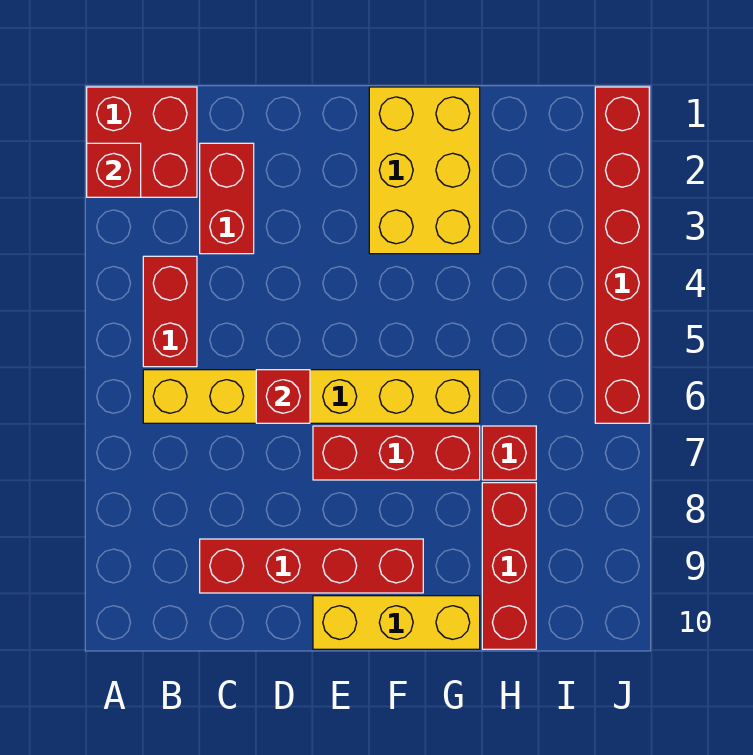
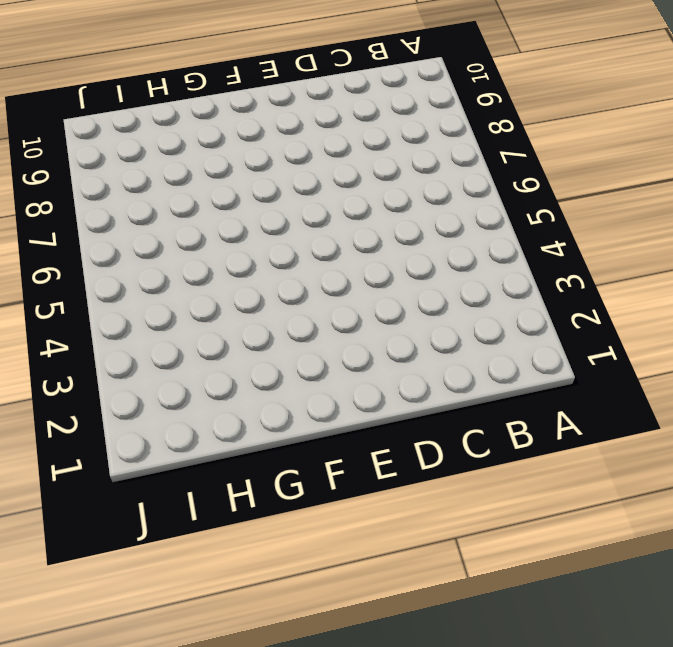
none -> red brick A1:B2 level 1
none -> red brick B4:B5 level 1
none -> yellow brick B6:G6 level 1

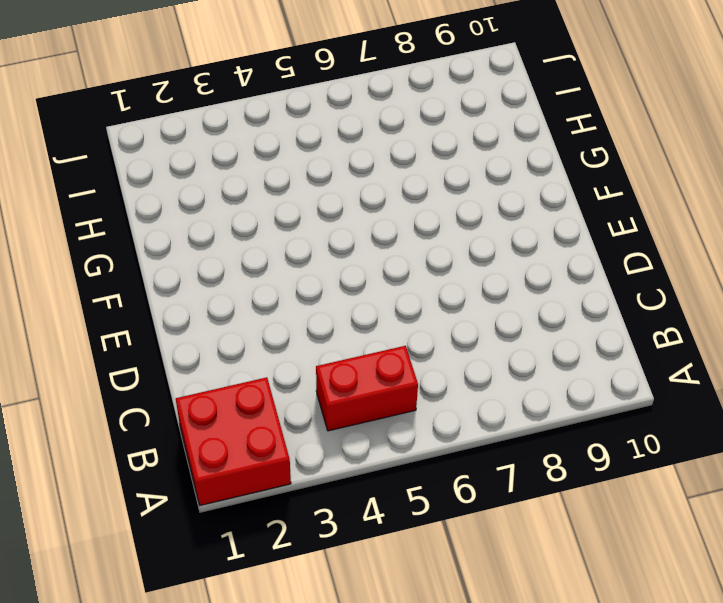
none -> yellow brick B6:G6 level 1
none -> red brick C2:C3 level 1
none -> red brick C9:F9 level 1

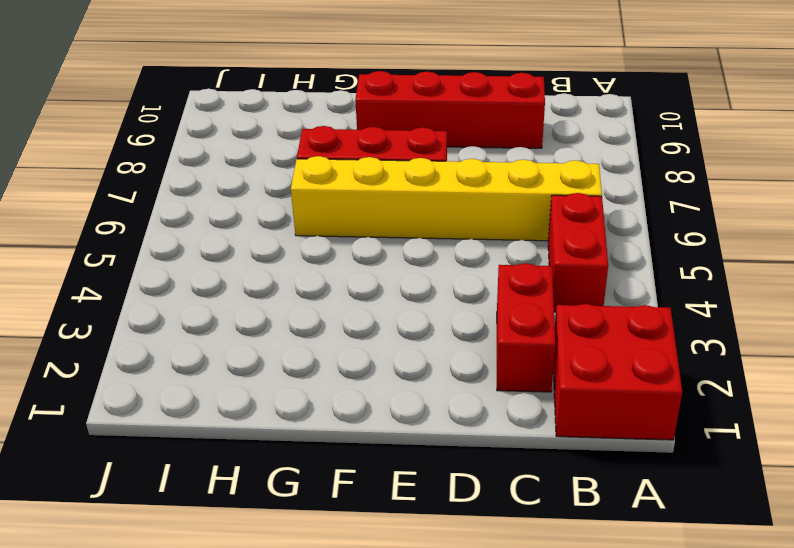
none -> yellow brick E10:G10 level 1
none -> yellow brick F1:G3 level 1
none -> red brick H7 level 1

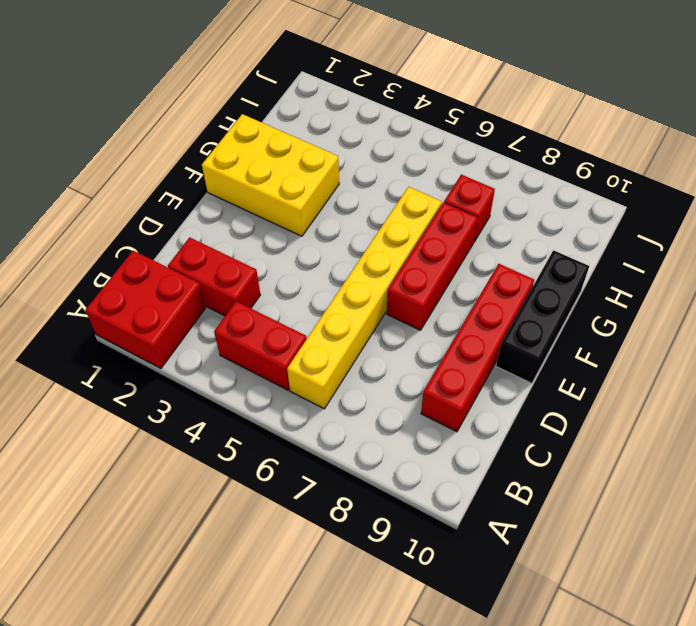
black brick E10:G10 level 1 -> yellow brick E10:G10 level 1
none -> red brick H8:H10 level 1
none -> red brick J1:J6 level 1
none -> red brick A2 level 2

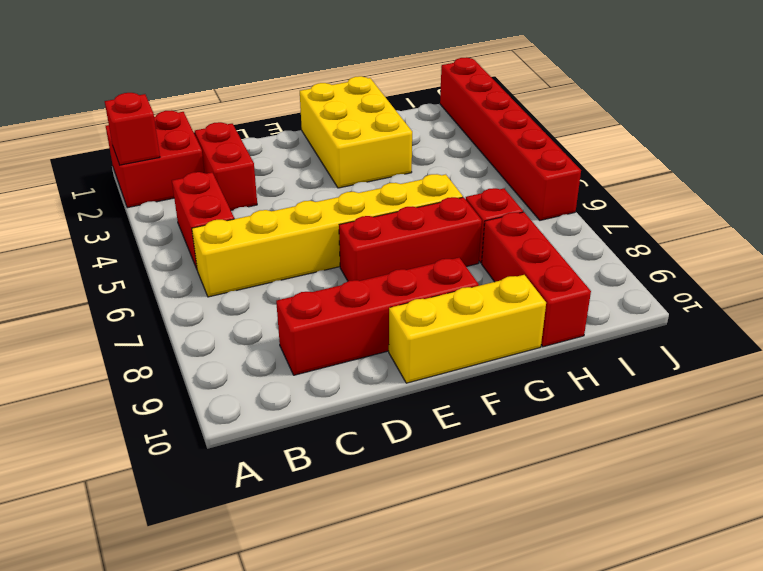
none -> red brick D6 level 2

